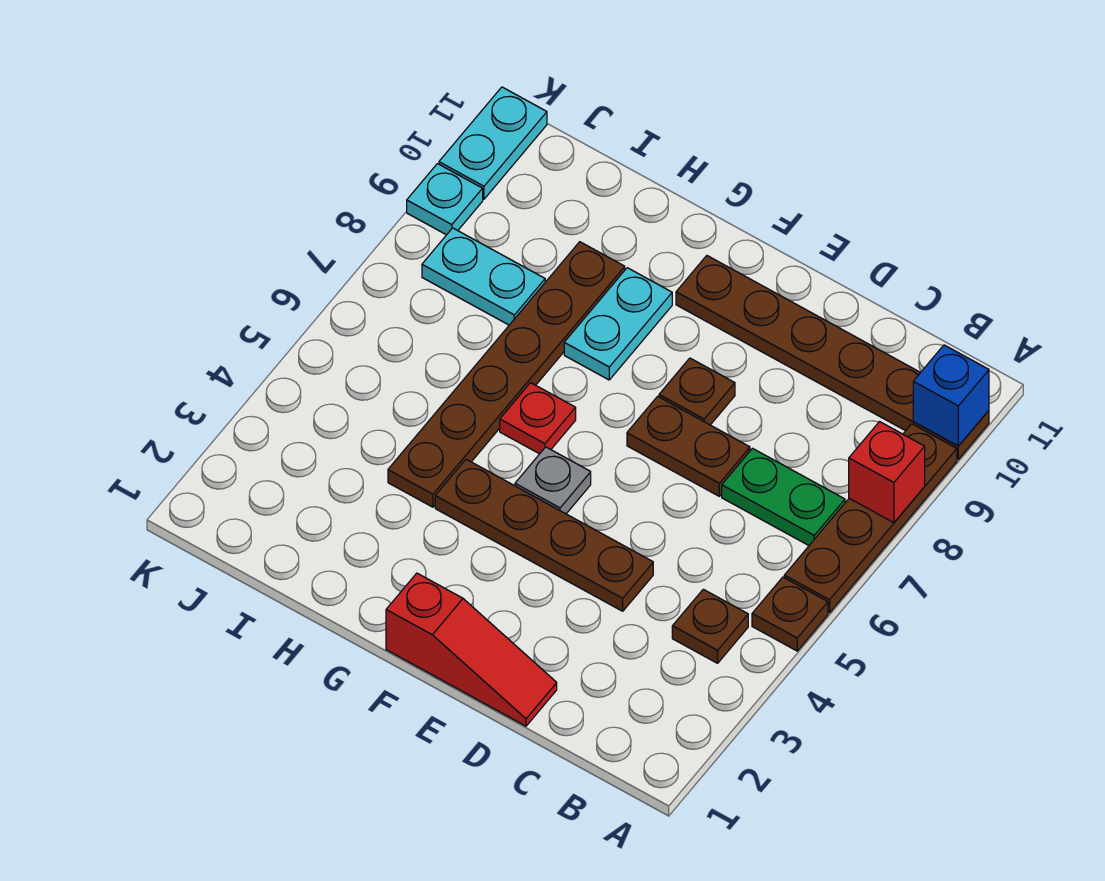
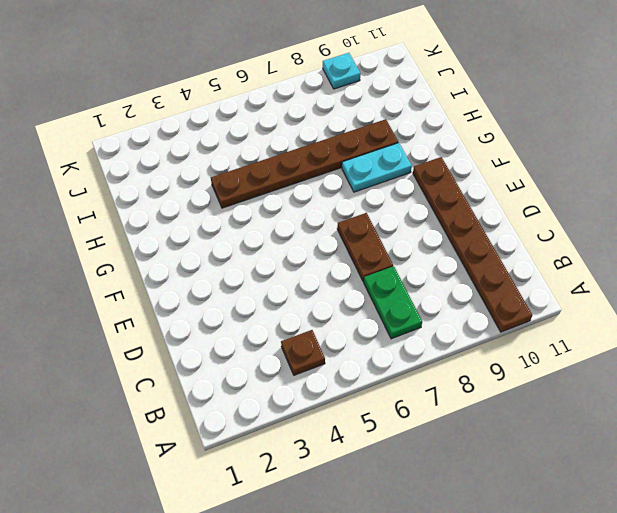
none -> brown plate A5 level 1
none -> brown plate A6:A9 level 1
none -> red slope D1:F1 level 1 top F

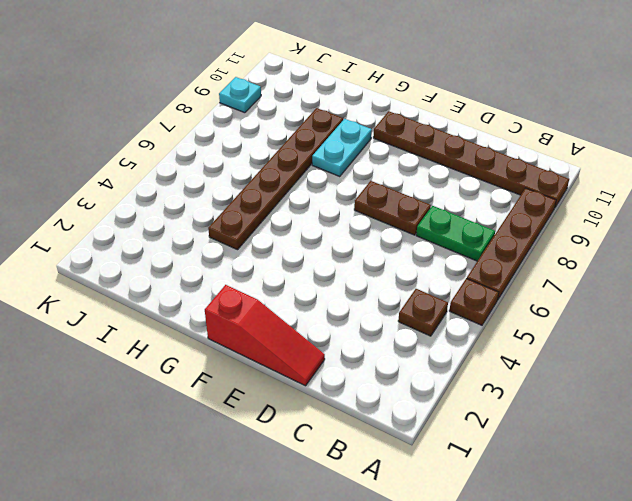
none -> brown plate D4:G4 level 1
none -> brown plate E8 level 1
none -> grey plate F5 level 1

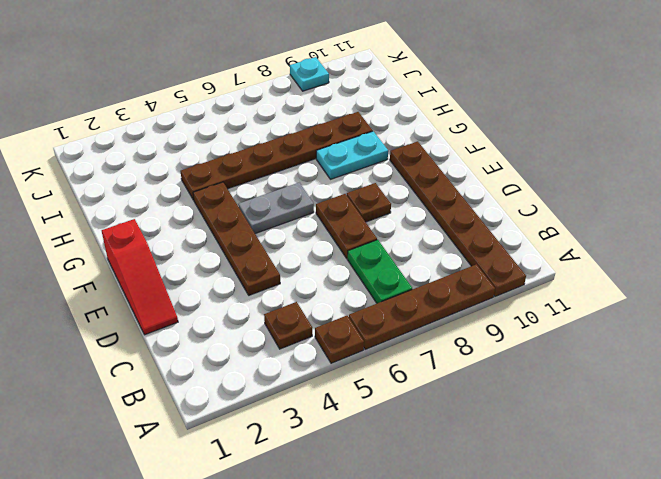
grey plate F5:F6 level 1 -> grey plate F5 level 1
none -> red plate G6 level 1
none -> cyan plate I8:J8 level 1
none -> cyan plate K10:K11 level 1

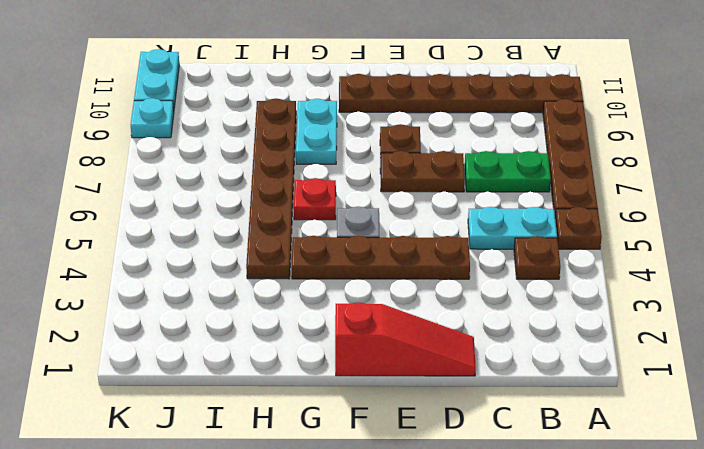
cyan plate B5:C5 level 1 -> cyan plate I8:J8 level 1
none -> red brick A8 level 2
none -> blue brick A10 level 2

